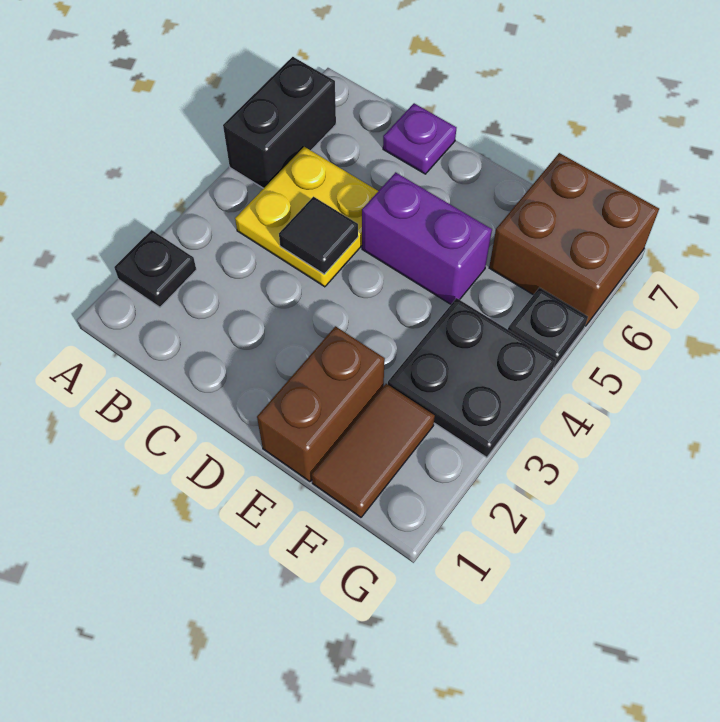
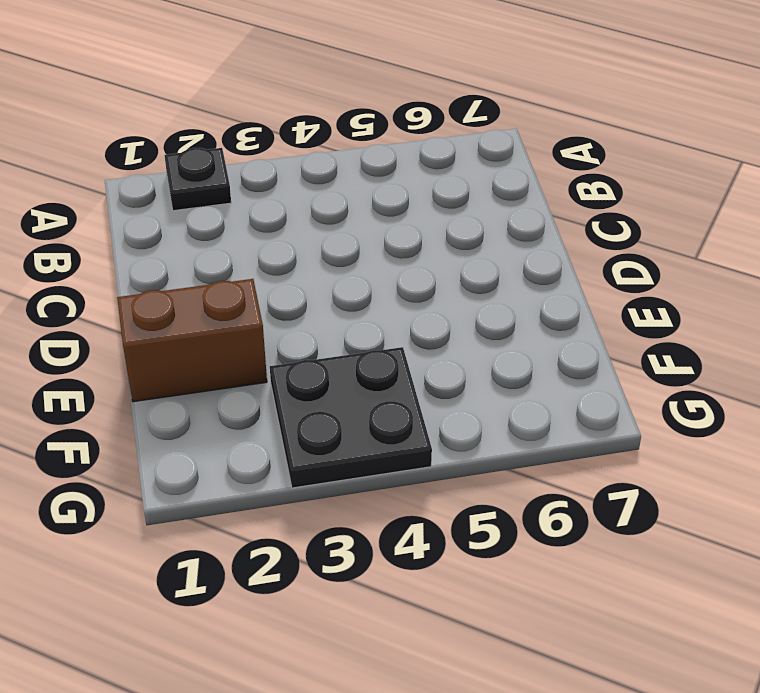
none -> black brick A5:A6 level 1
none -> yellow plate B4:C5 level 1

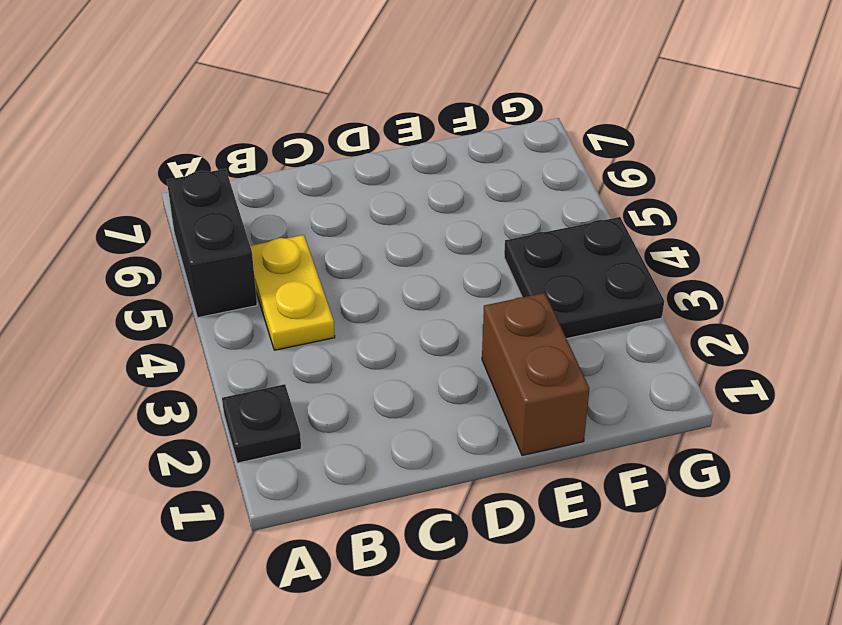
yellow plate B4:B5 level 1 -> yellow plate B4:C5 level 1
none -> purple plate C7 level 1
none -> purple brick D5:E5 level 1

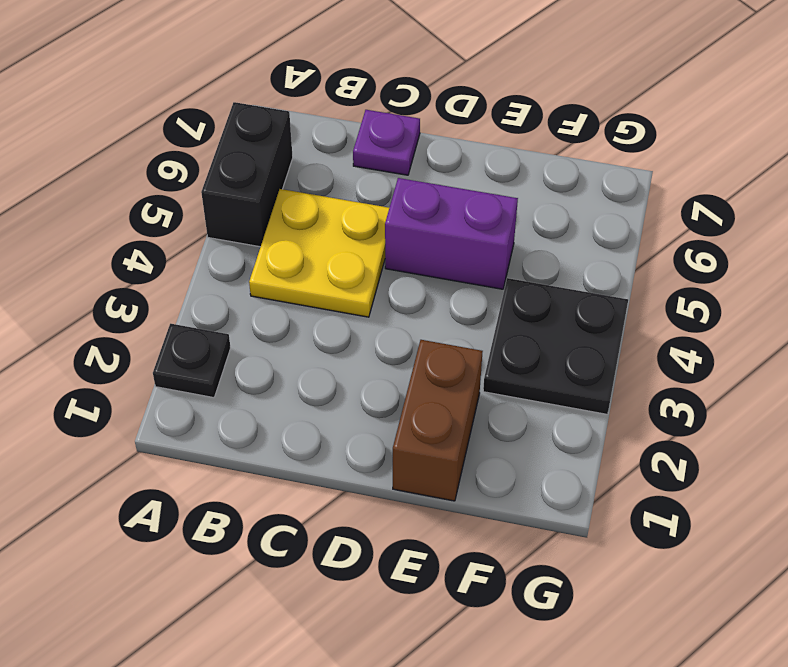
none -> brown tile F1:F2 level 1
none -> brown brick F6:G7 level 1

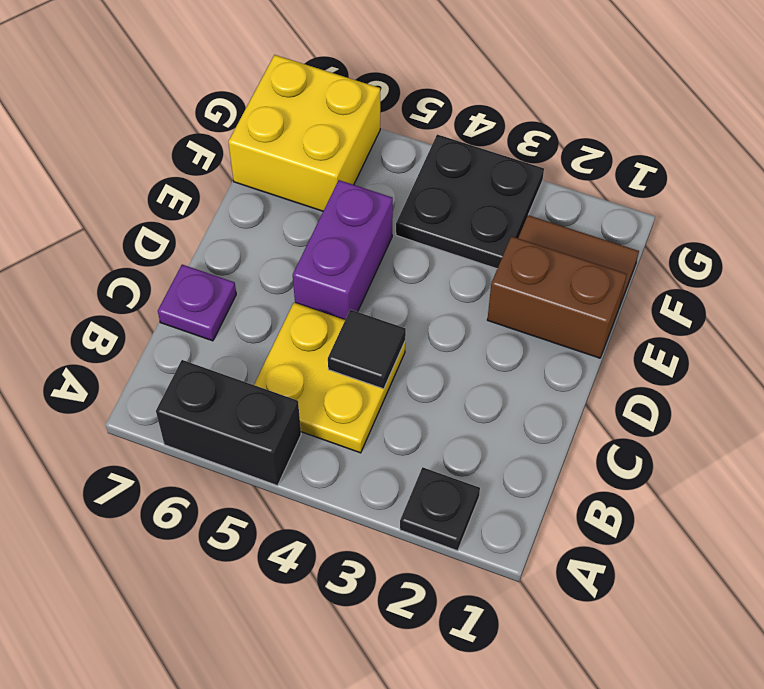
yellow brick F6:G7 level 1 -> brown brick F6:G7 level 1
none -> black plate G5 level 1

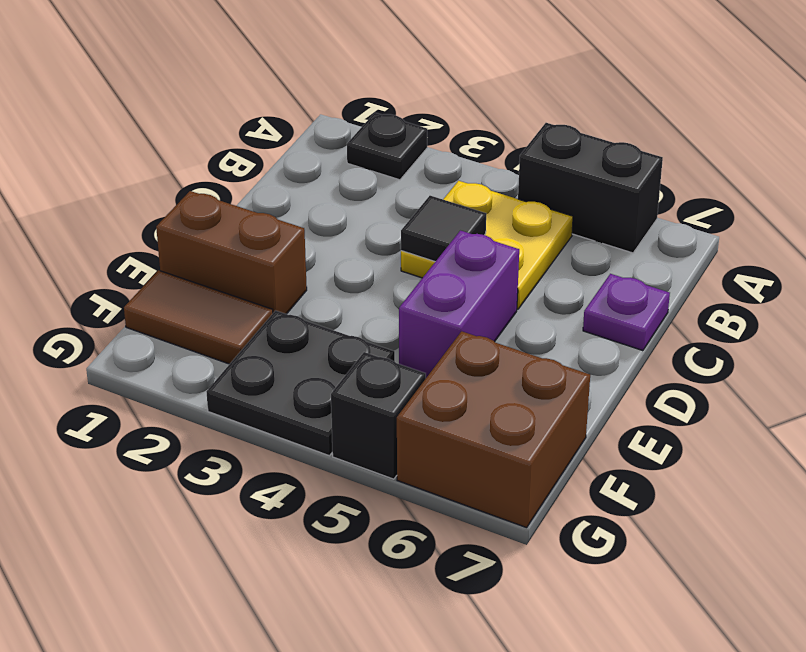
black brick G5 level 1 -> black plate G5 level 1

